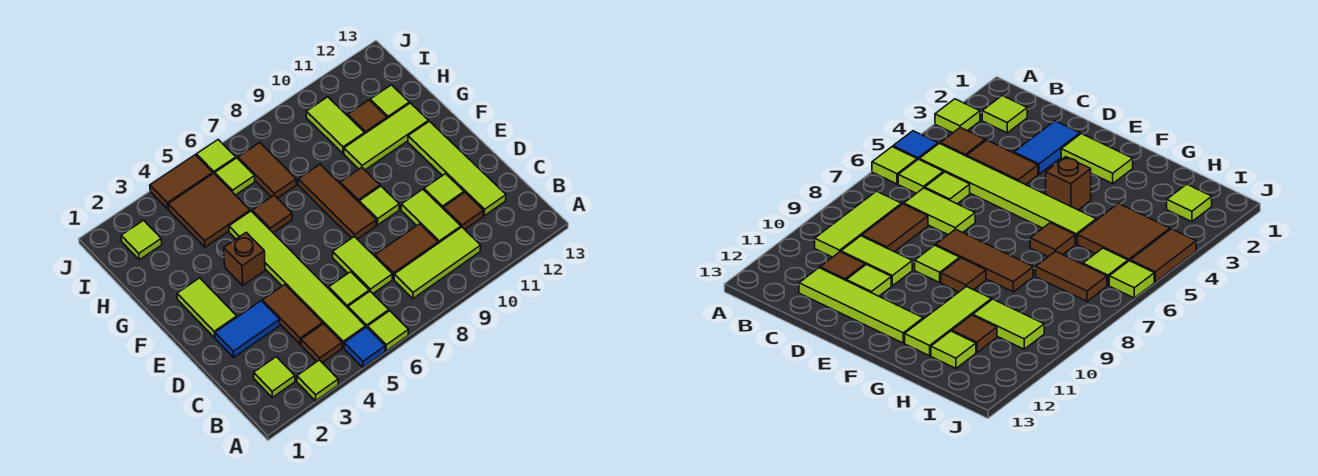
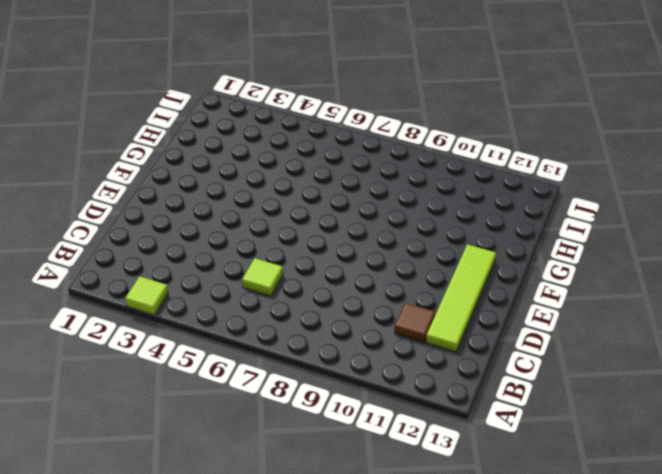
none -> blue tile A5 level 1
none -> lime tile A6 level 1
none -> lime tile B2 level 1
none -> brown tile B4 level 1

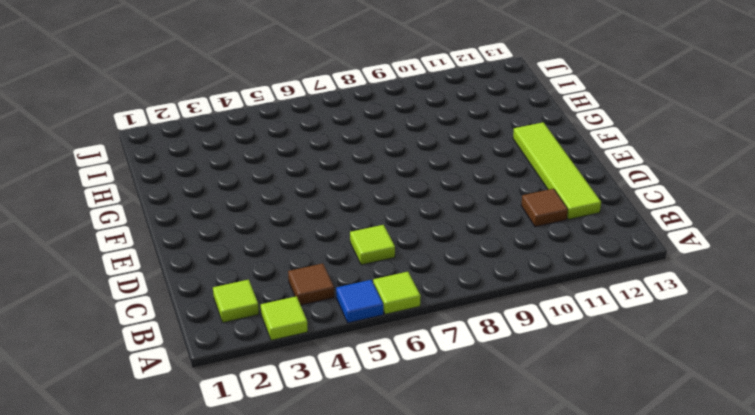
none -> lime tile B5:G5 level 1
none -> lime tile B6 level 1
none -> lime tile B8:B10 level 1
none -> brown tile C4:D4 level 1

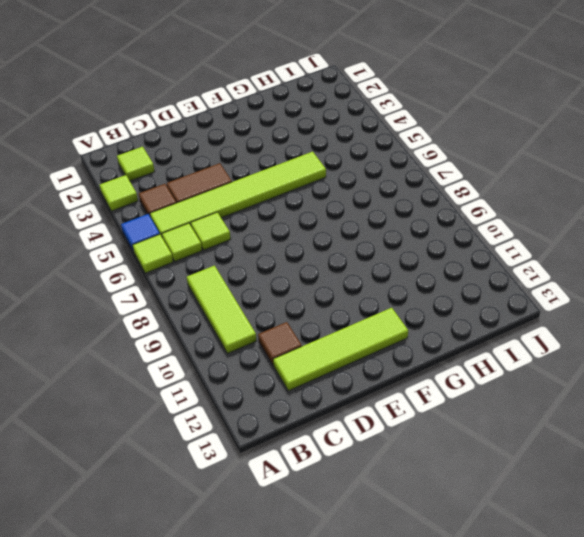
none -> lime tile C7:D7 level 1
none -> brown tile C8:C9 level 1
none -> lime tile C10:D10 level 1
none -> blue tile D2:D3 level 1

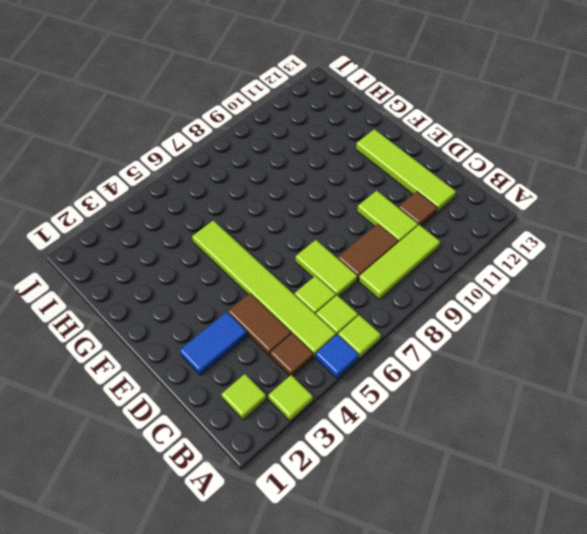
none -> lime tile D11 level 1
none -> lime tile E2:F2 level 1
none -> brown tile E8:G8 level 1
none -> lime tile E9 level 1

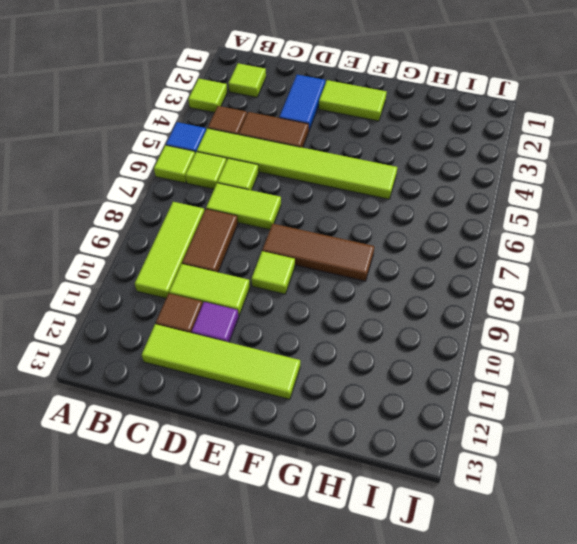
purple tile D11 level 1 -> lime tile D11 level 1
none -> brown brick F4 level 1
none -> brown tile F9 level 1
none -> brown tile G6 level 1
none -> lime tile G10:G12 level 1

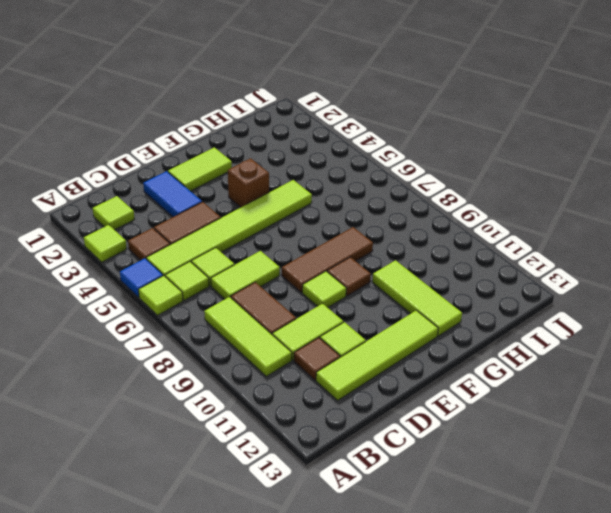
none -> brown tile G6 level 1
none -> brown tile H4:I5 level 1
none -> brown tile H7:I7 level 1
none -> lime tile H10:I10 level 1

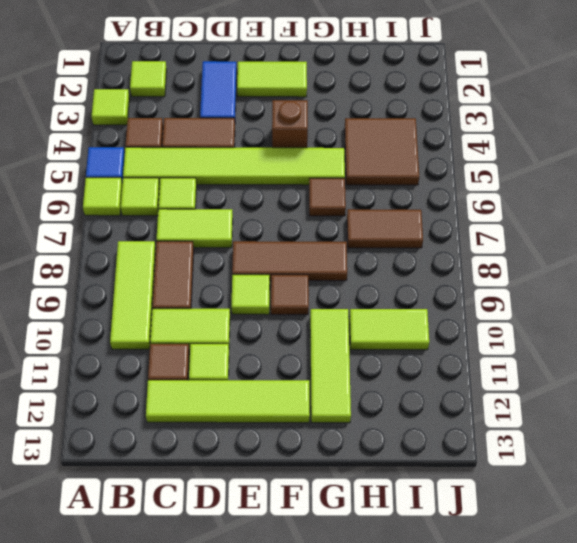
none -> brown tile H11 level 1
none -> lime tile H12 level 1
none -> lime tile I2 level 1
none -> lime tile I6 level 1

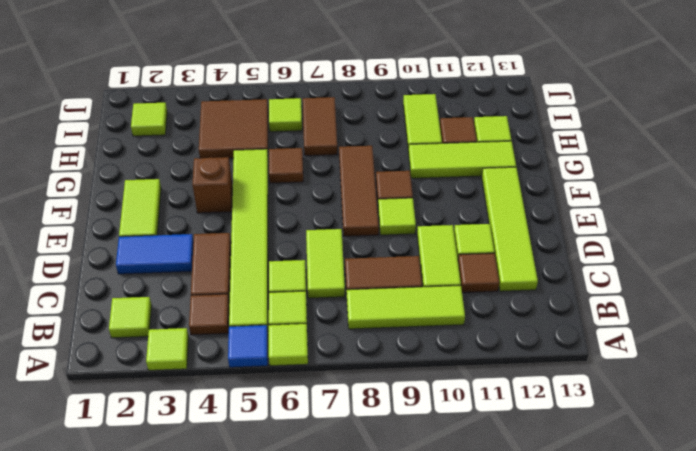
none -> brown tile J4:J5 level 1
none -> lime tile J6 level 1

